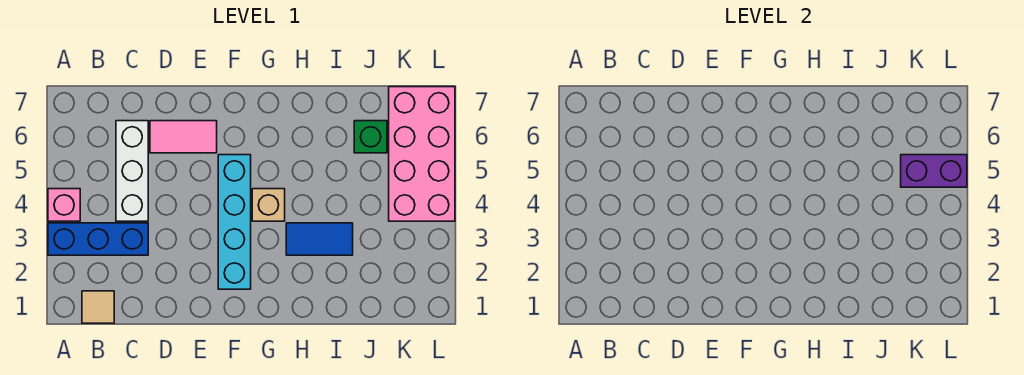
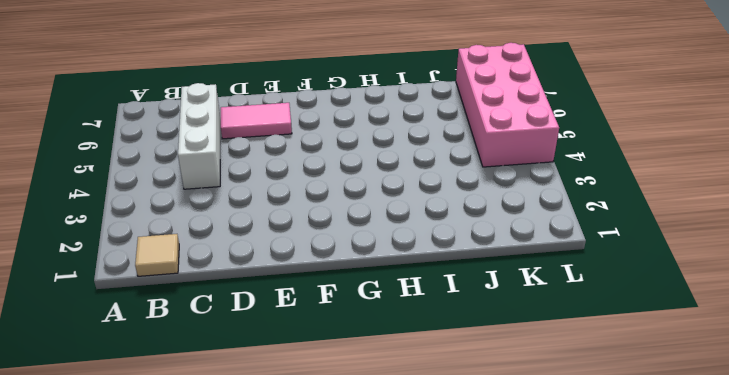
none -> blue brick A3:C3 level 1
none -> pink brick A4 level 1

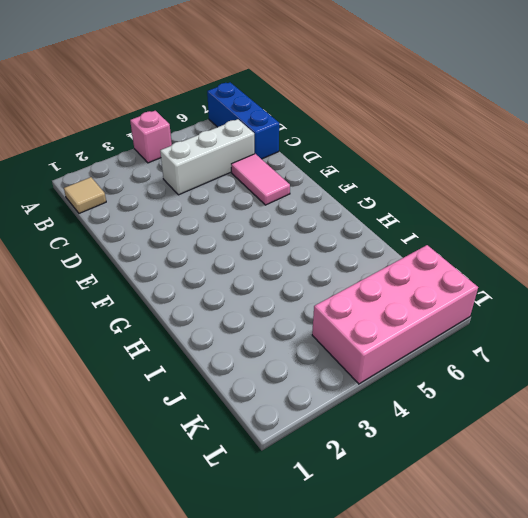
blue brick A7:C7 level 1 -> blue brick A3:C3 level 1
none -> cyan brick F2:F5 level 1
none -> tan brick G4 level 1

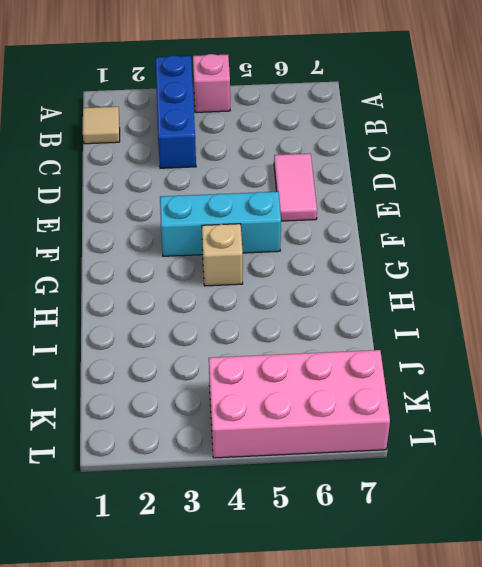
cyan brick F3:F5 level 1 -> cyan brick F2:F5 level 1
none -> white brick C4:C6 level 1
none -> blue tile H3:I3 level 1

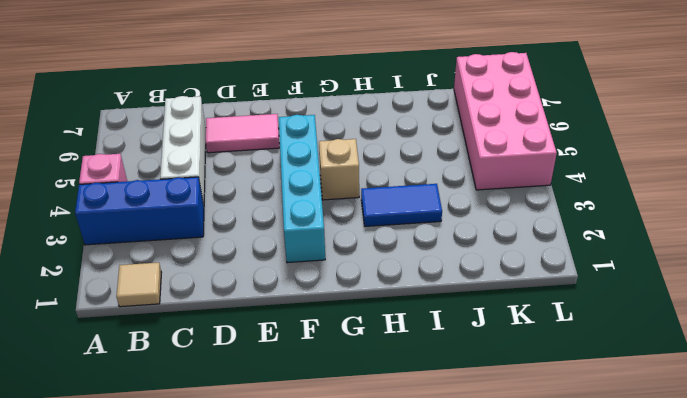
none -> green brick J6 level 1
none -> purple brick K5:L5 level 2

